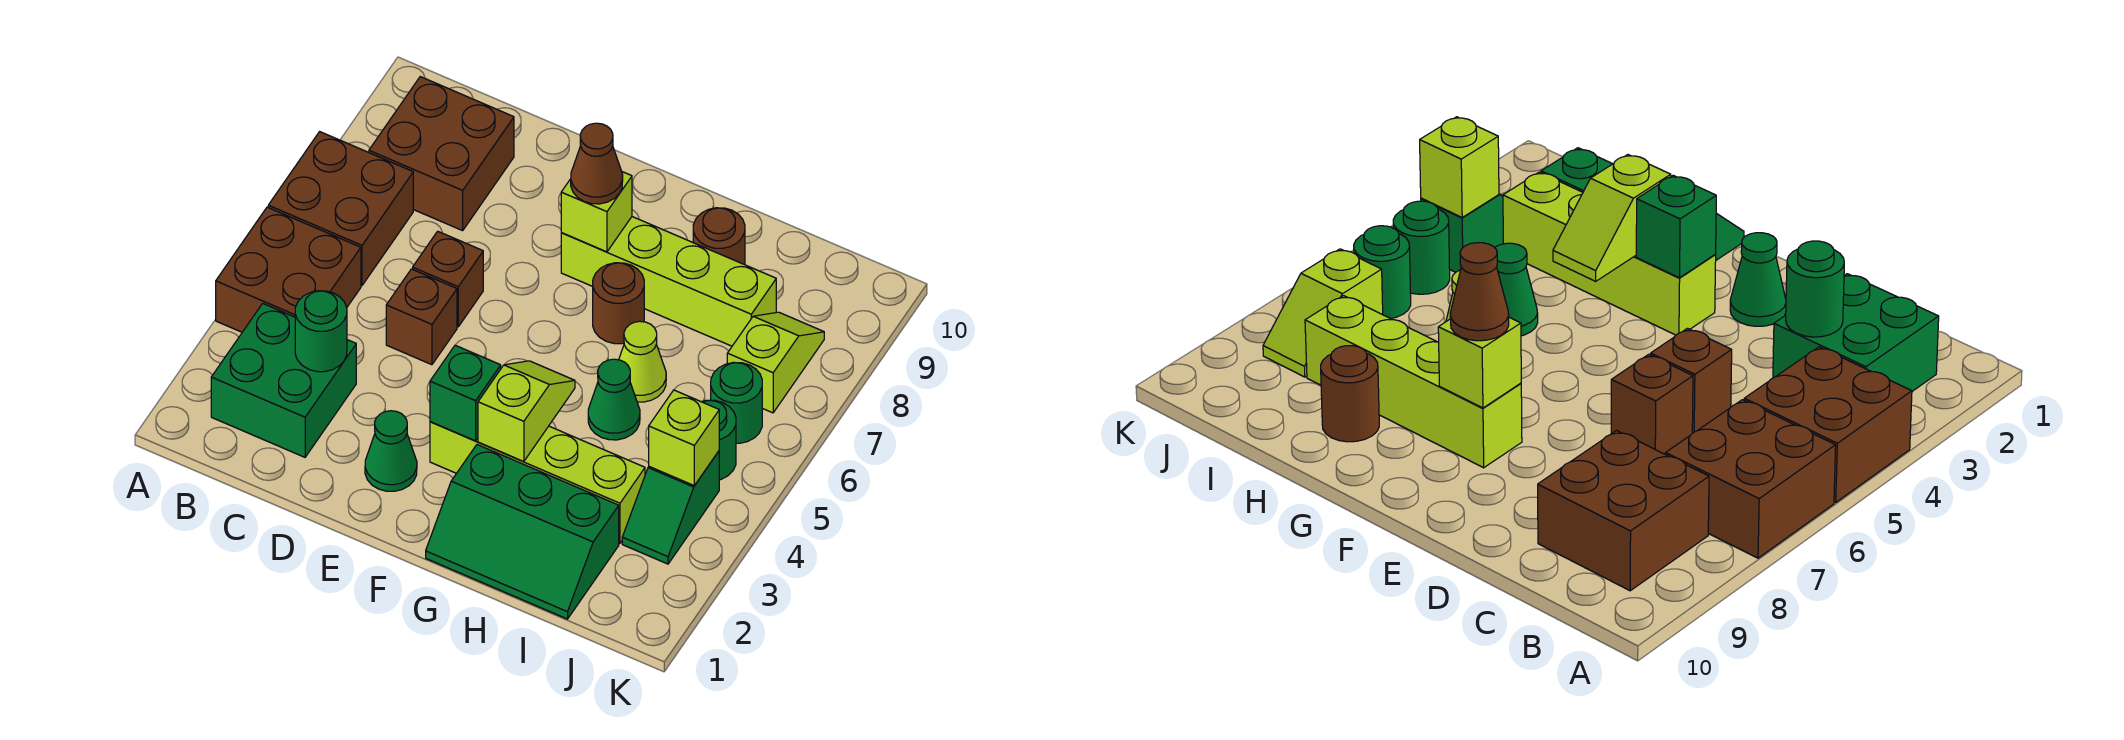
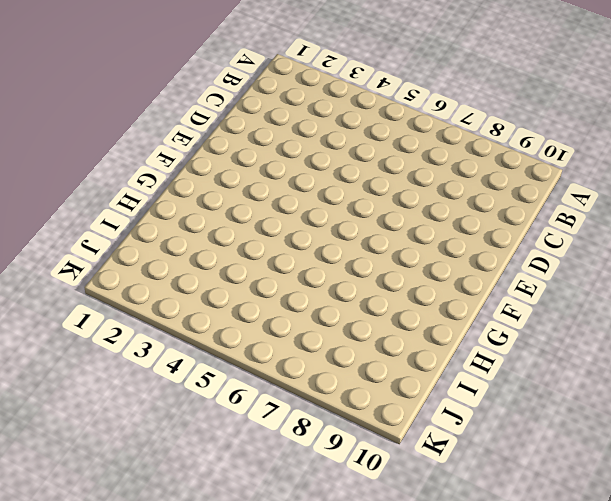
none -> brown brick A4:B5 level 1
none -> brown brick A6:B7 level 1
none -> green brick B2:C3 level 1

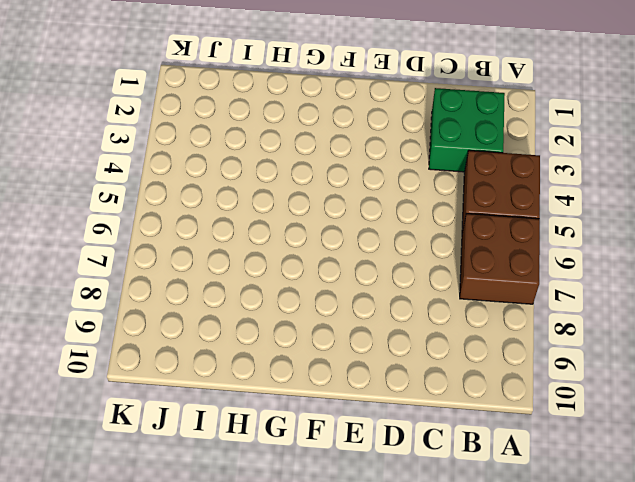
none -> brown brick B8:C9 level 1
none -> brown brick D5 level 1
none -> brown brick D6 level 1

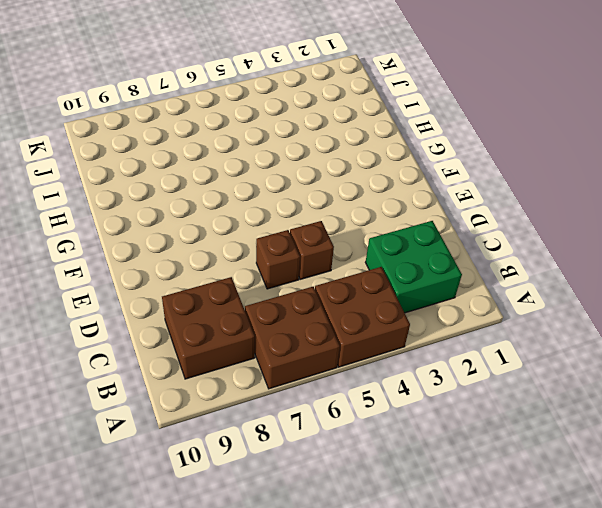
none -> green cone E2 level 1
none -> lime brick F3:I3 level 1
none -> lime brick F8:I8 level 1

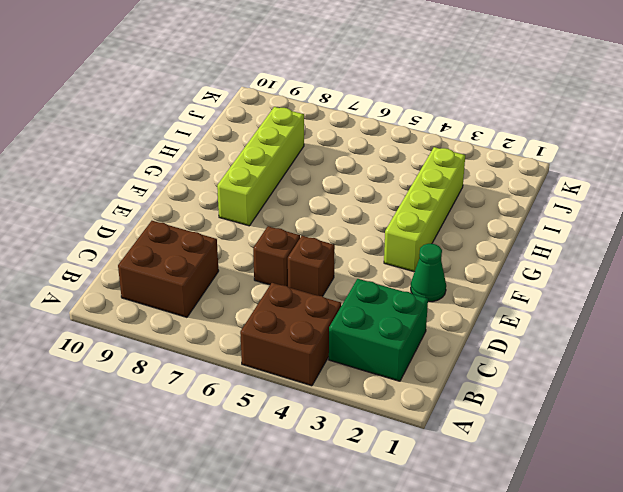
none -> brown brick A6:B7 level 1
none -> green slope G1:I2 level 1 top 2
none -> brown round brick G7 level 1

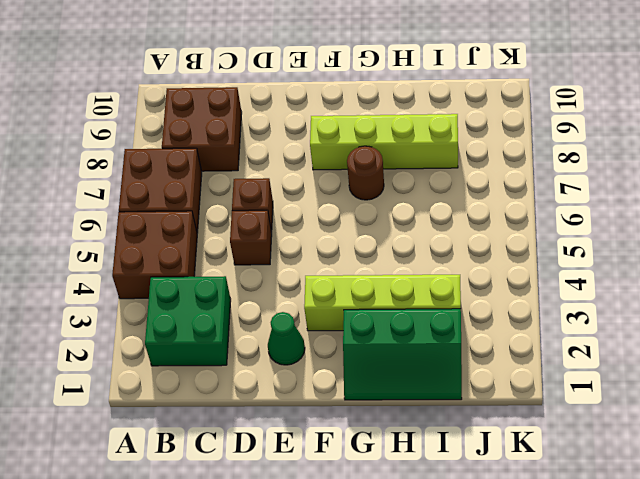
none -> green cone H5 level 1
none -> lime cone H6 level 1
none -> brown round brick H9 level 1

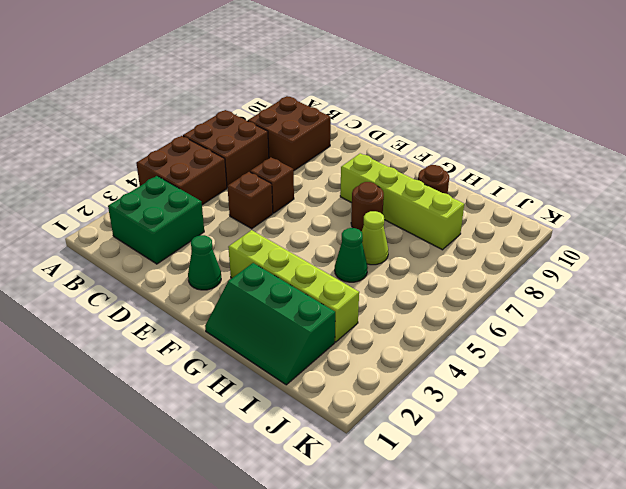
none -> green slope J3:J4 level 1 top 4
none -> green round brick J5 level 1
none -> green round brick J6 level 1

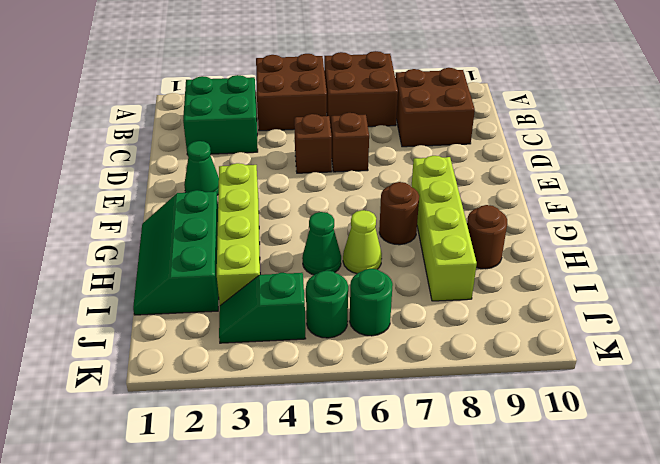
none -> lime slope J7:J8 level 1 top 7
none -> green round brick C3 level 2
none -> green brick F3 level 2

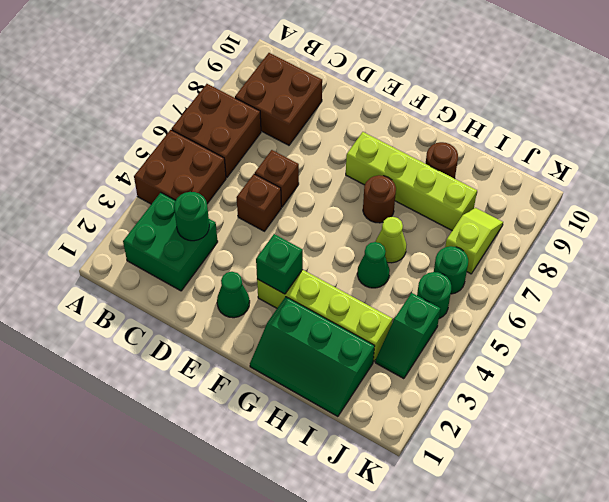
none -> lime brick F8 level 2
none -> lime slope G3:G4 level 2 top 3
none -> lime brick J4 level 2

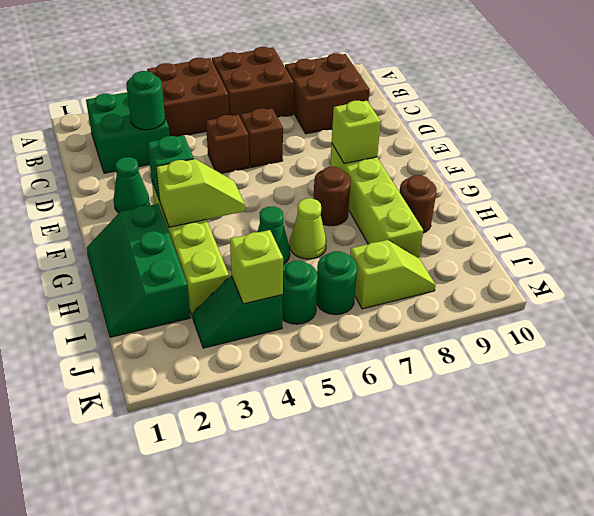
none -> brown cone F8 level 3

